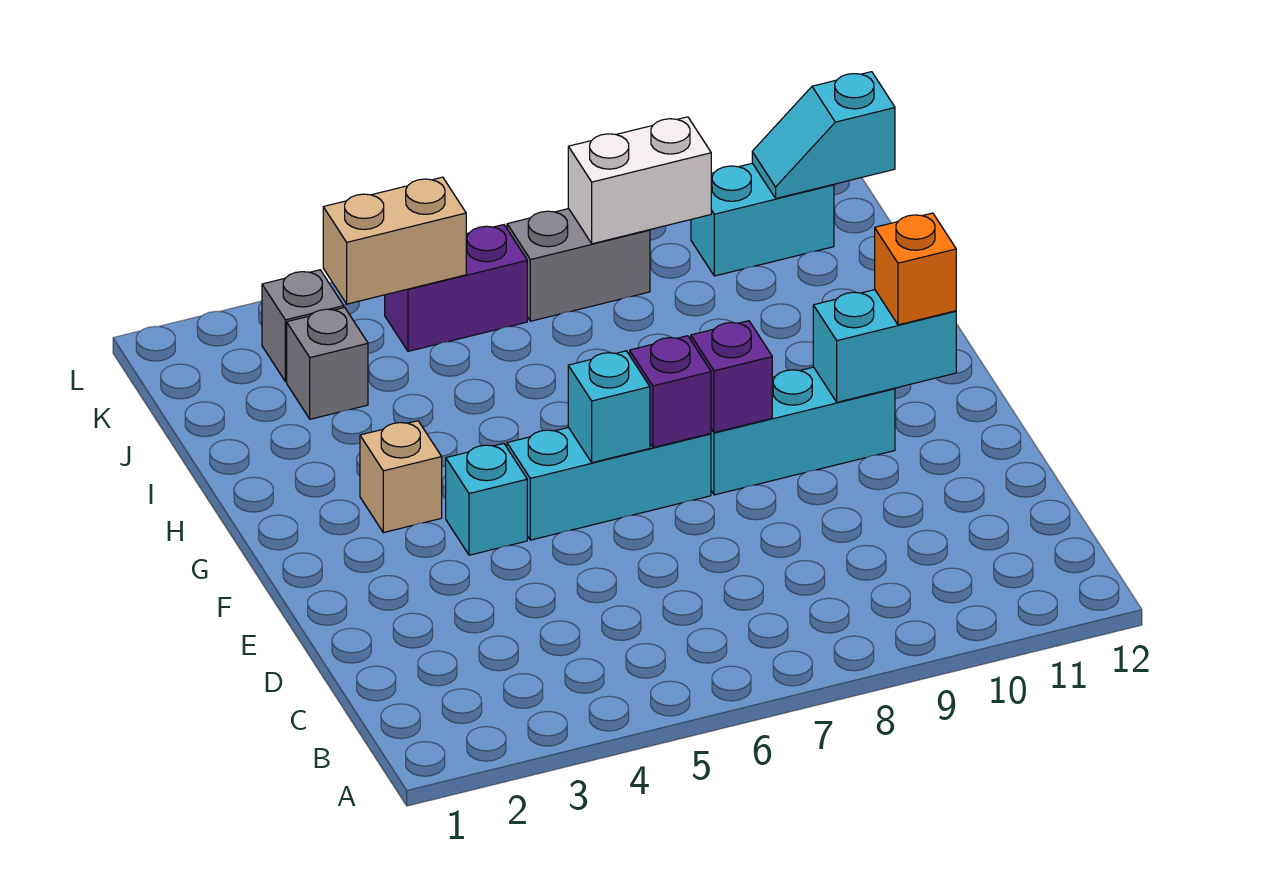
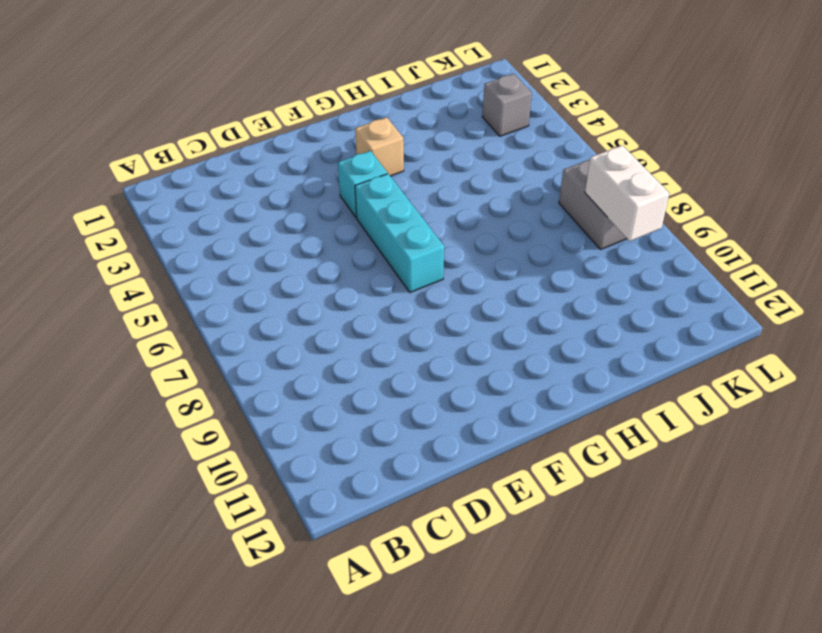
none -> cyan brick F8:F10 level 1
none -> grey brick J3 level 1
none -> purple brick K5:K6 level 1

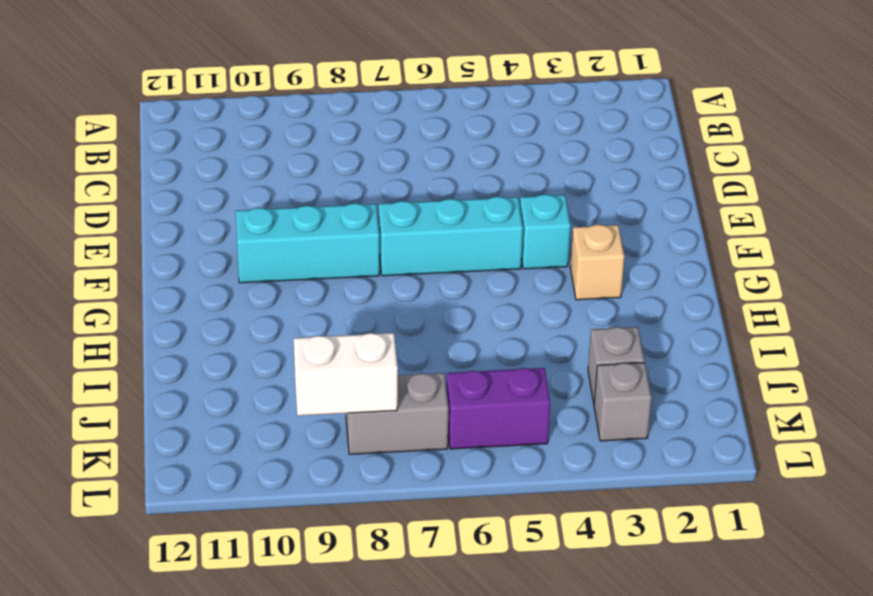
none -> cyan brick K10:K11 level 1
none -> cyan brick F6 level 2
none -> purple brick F7 level 2

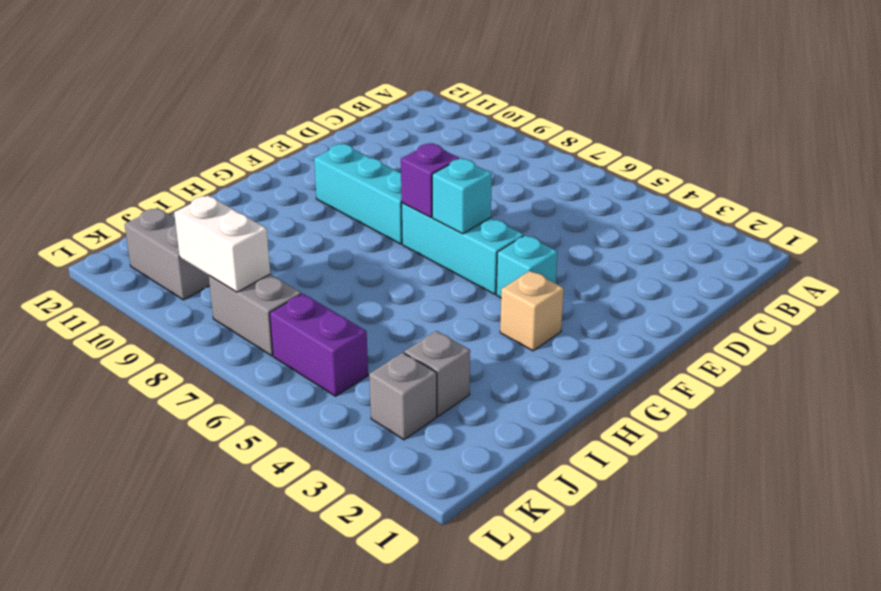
grey brick K10:K11 level 1 -> cyan brick K10:K11 level 1
none -> purple brick F8 level 2
none -> cyan brick F10:F11 level 2
none -> tan brick K4:K5 level 2

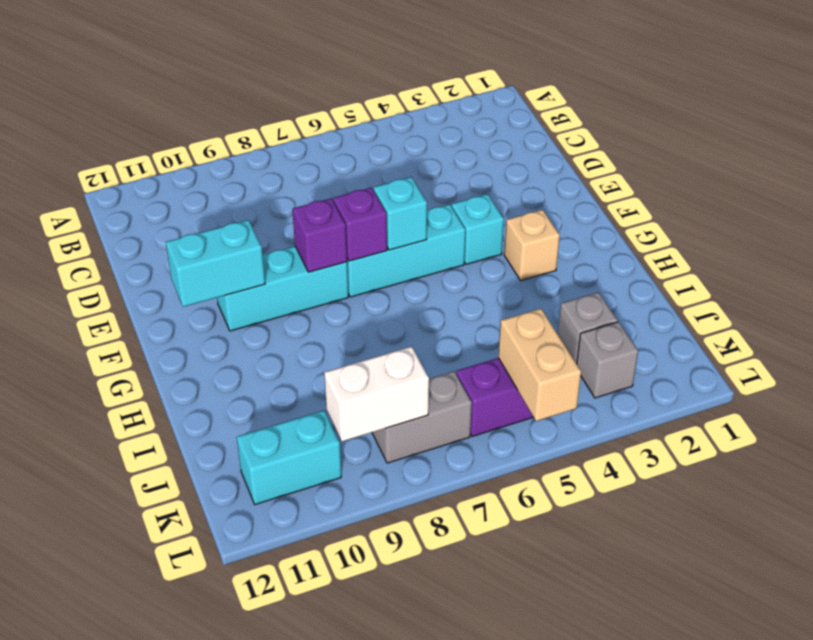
tan brick K5:L5 level 2 -> tan brick K4:K5 level 2
none -> cyan slope K11:K12 level 2 top 12
none -> orange brick F11 level 3

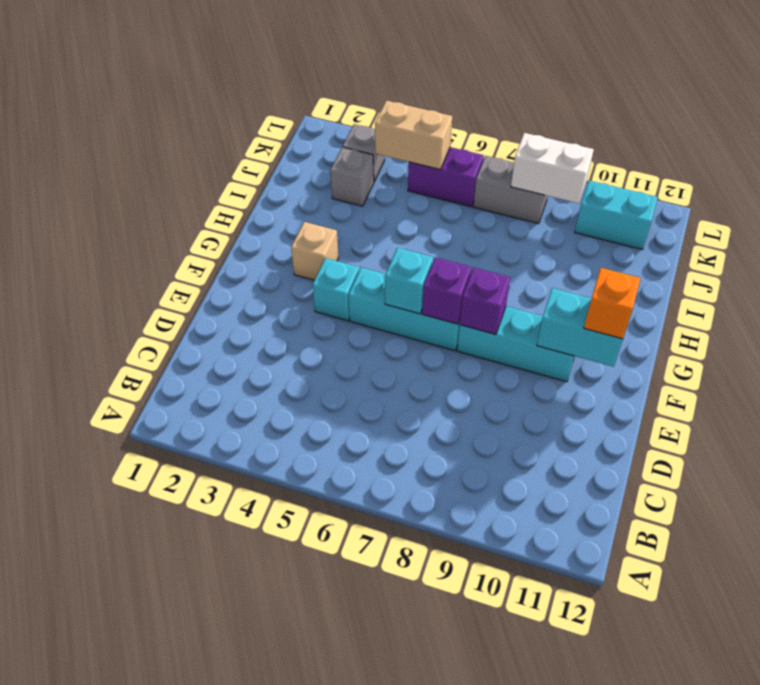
none -> cyan slope K11:K12 level 2 top 12

